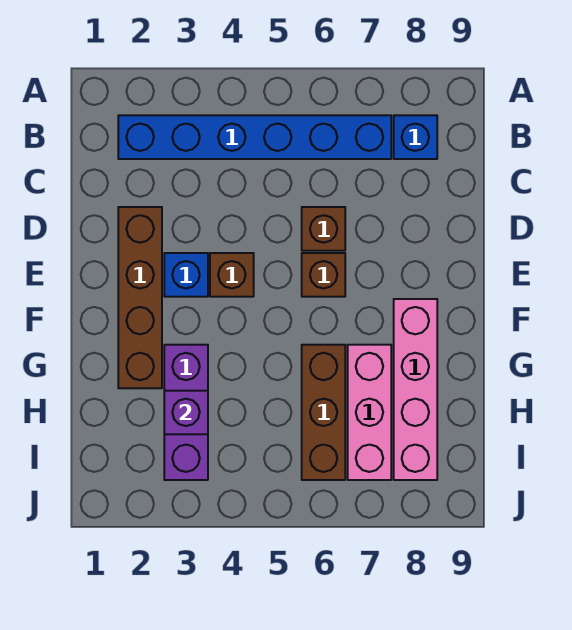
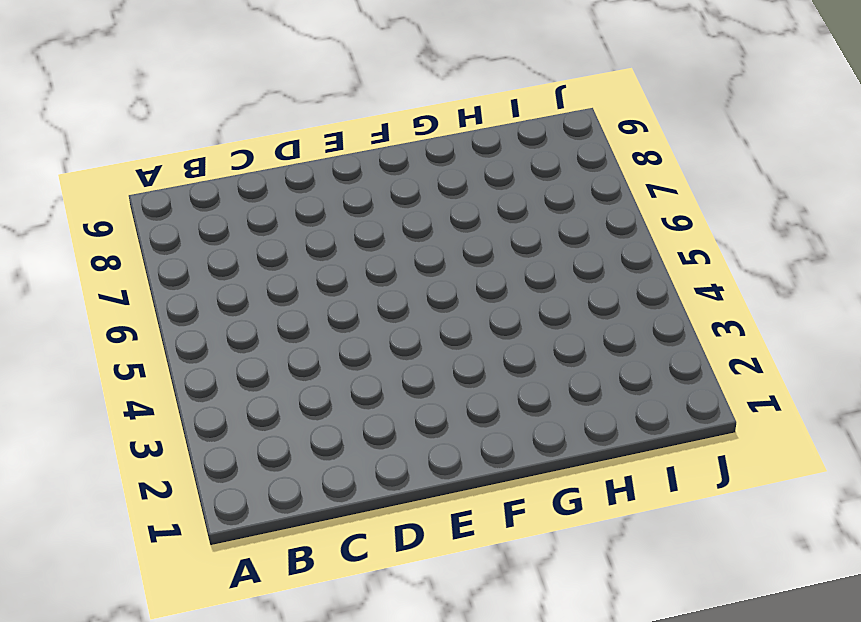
none -> blue brick B2:B7 level 1
none -> blue brick B8 level 1
none -> brown brick D2:G2 level 1

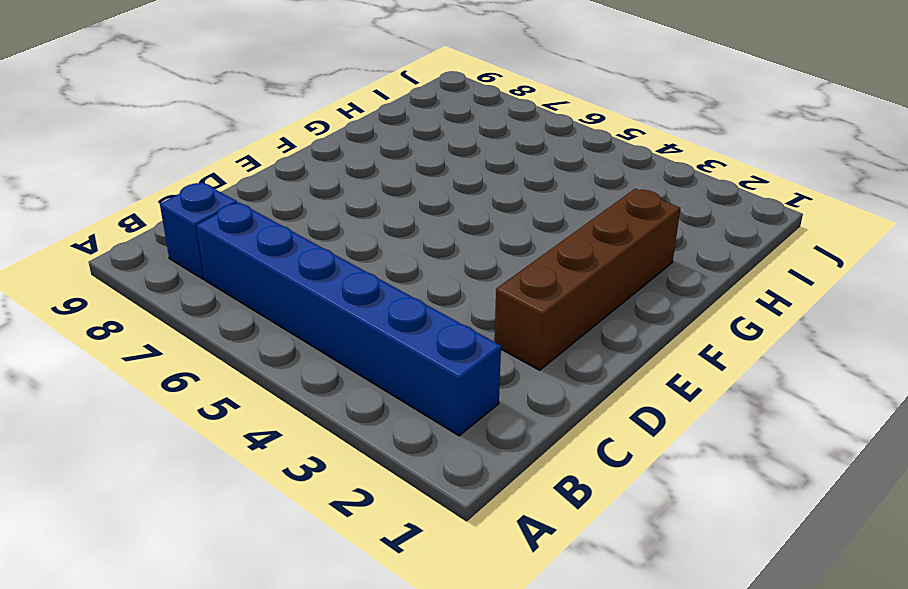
none -> brown brick D6 level 1
none -> blue brick E3 level 1
none -> brown brick E4 level 1

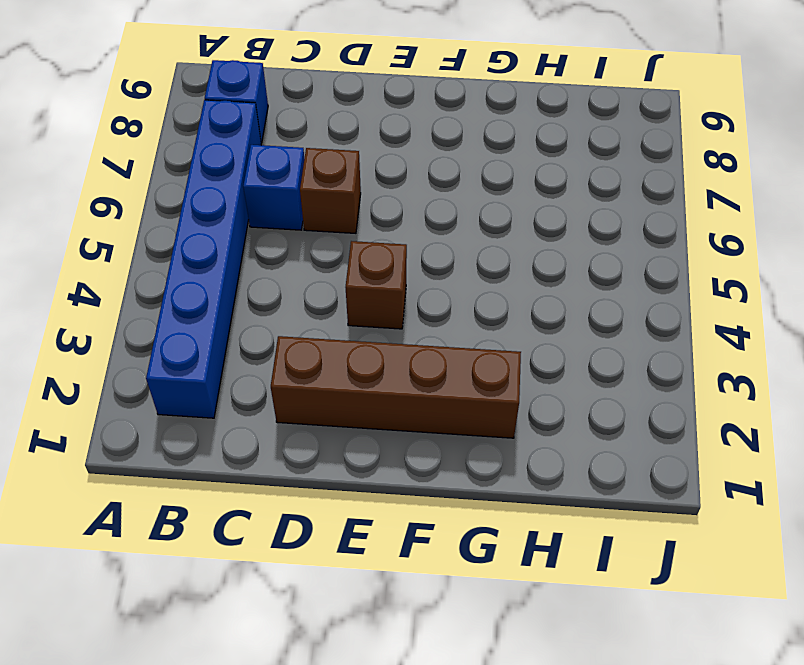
blue brick C6 level 1 -> blue brick E3 level 1
none -> brown brick E6 level 1
none -> pink brick F8:I8 level 1
none -> purple brick G3:I3 level 1

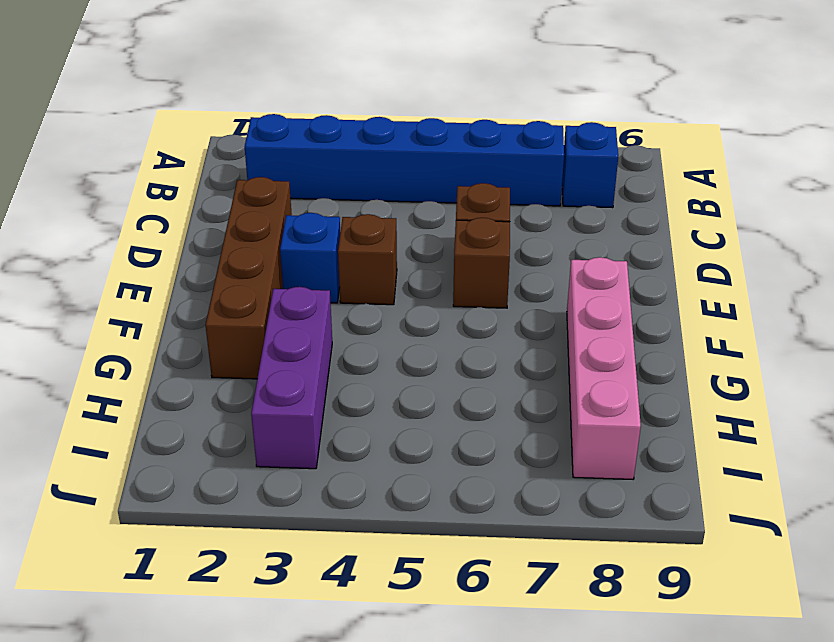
none -> brown brick G6:I6 level 1
none -> pink brick G7:I7 level 1
none -> purple brick H3 level 2

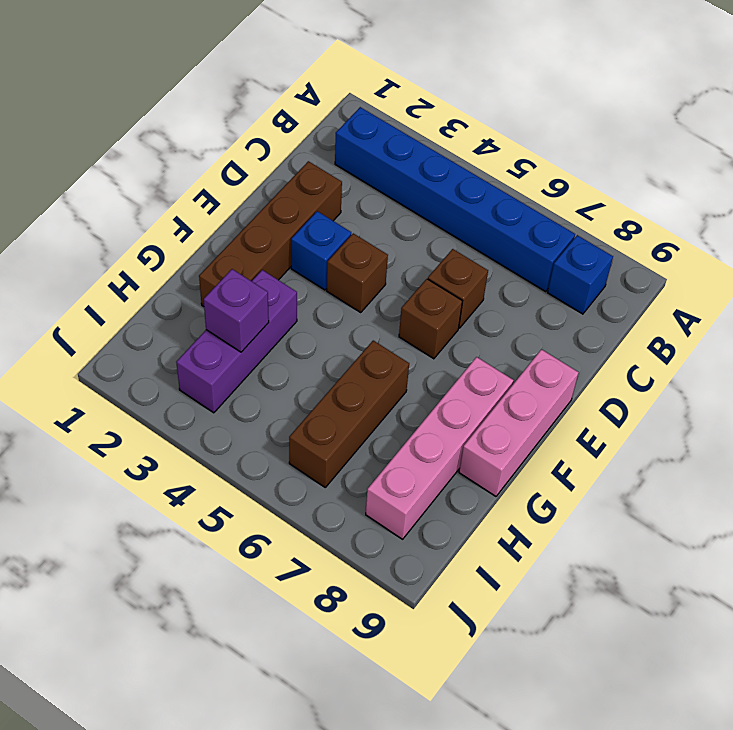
pink brick E9:G9 level 1 -> pink brick G7:I7 level 1

